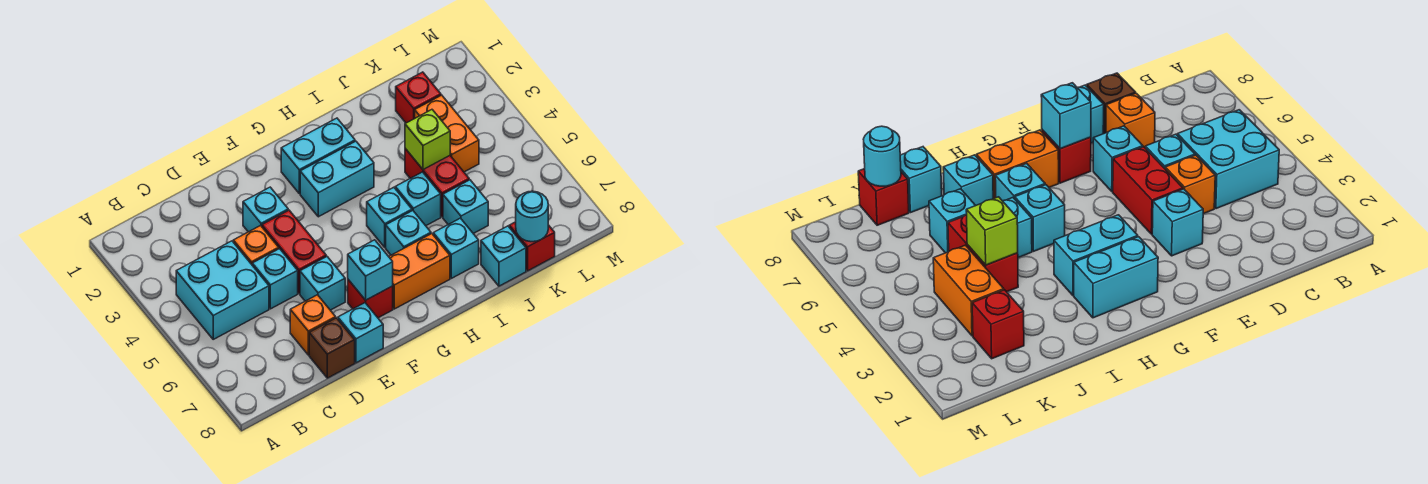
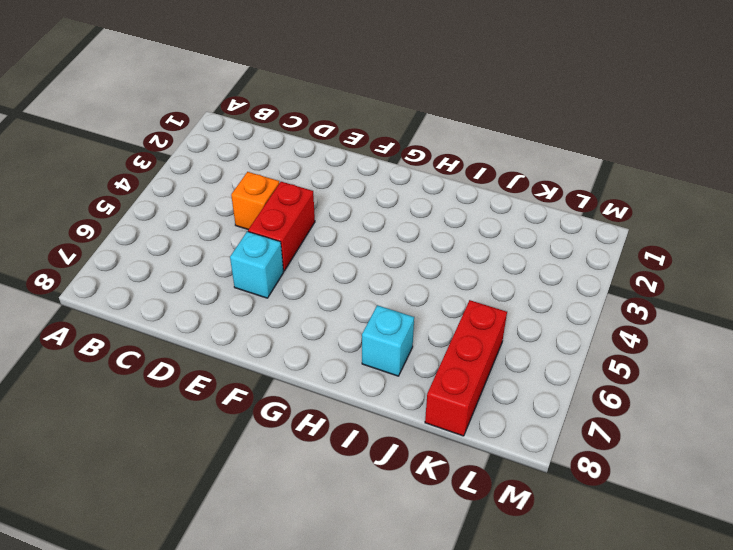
red brick K6:K8 level 1 -> red brick K8 level 1
none -> cyan brick B4:C5 level 1
none -> cyan brick D5 level 1
none -> orange brick D7 level 1

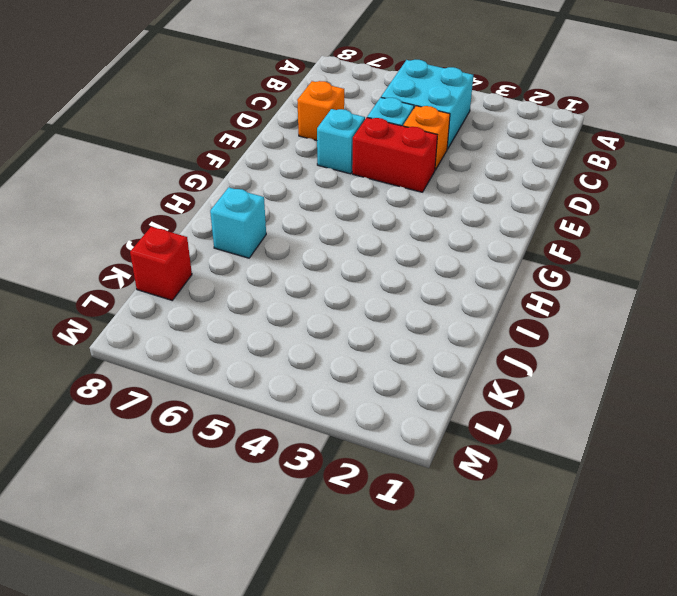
none -> brown brick D8 level 1
none -> cyan brick E3 level 1
none -> cyan brick E8 level 1

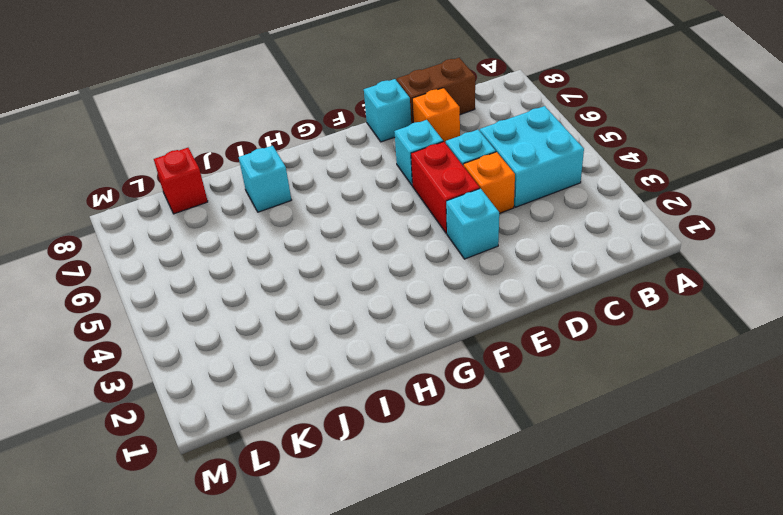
brown brick C8:D8 level 1 -> brown brick D8 level 1
none -> red brick F7 level 1
none -> cyan brick G2:H2 level 1
none -> cyan brick G3:H3 level 1

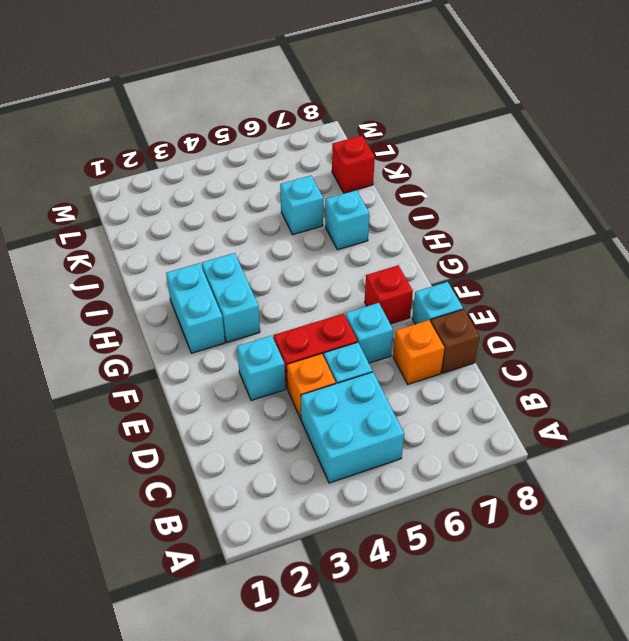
none -> orange brick G7:H7 level 1
none -> cyan brick H5 level 1
none -> cyan brick H6 level 1

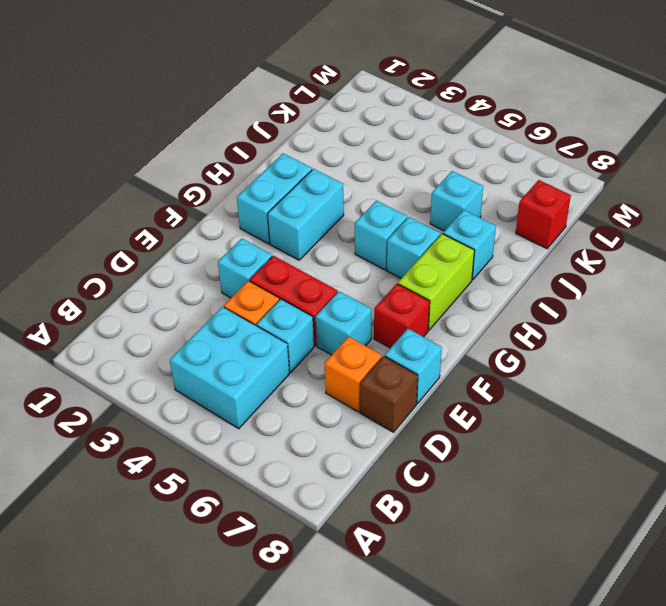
lime brick G7:H7 level 1 -> orange brick G7:H7 level 1
none -> cyan brick I5 level 1
none -> red brick J4:J5 level 1
none -> cyan brick J8 level 1

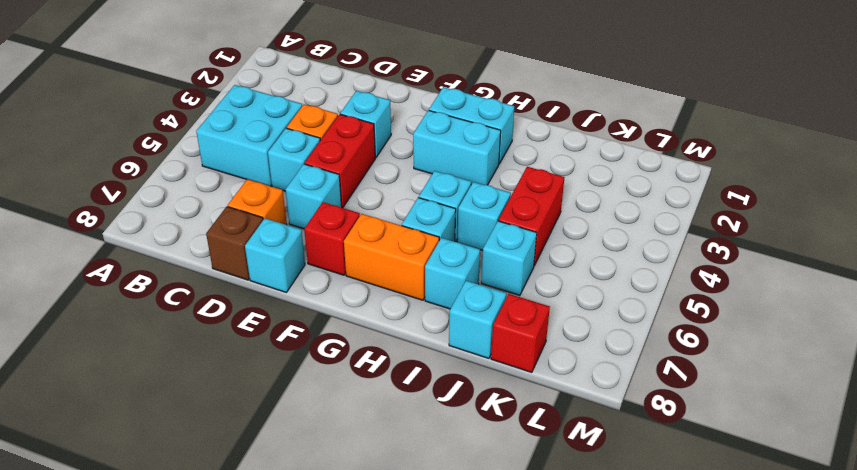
none -> red brick K2 level 1
none -> orange brick K3:K4 level 1
none -> cyan brick F7 level 2

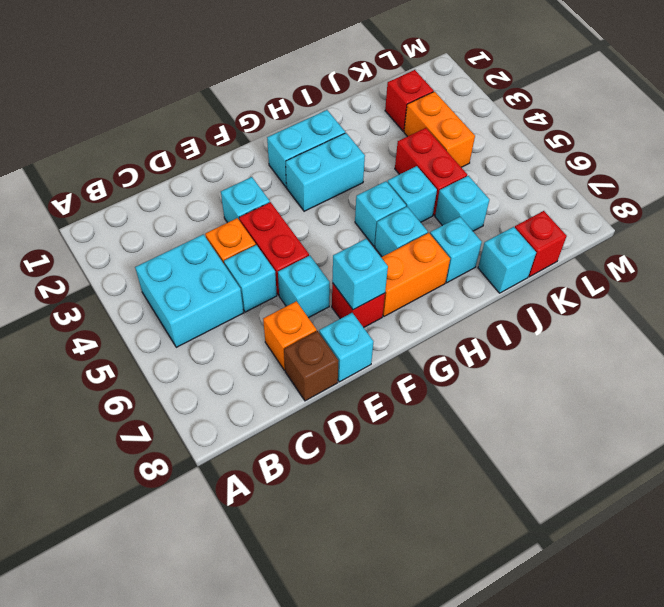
none -> lime brick J4 level 2
none -> cyan round brick K8 level 2

